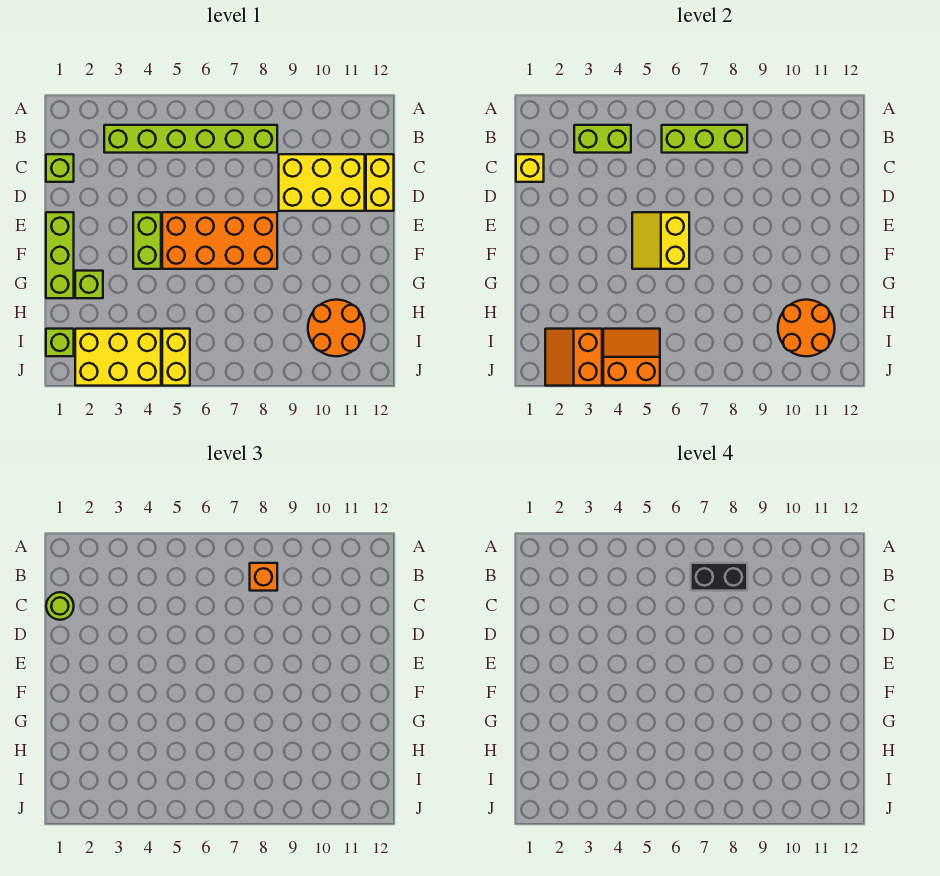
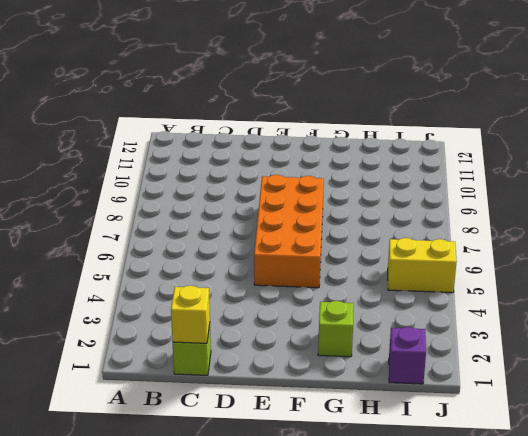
purple brick I1 level 1 -> lime brick I1 level 1
none -> lime brick B3:B8 level 1
none -> yellow brick C9:D11 level 1
none -> yellow brick C12:D12 level 1

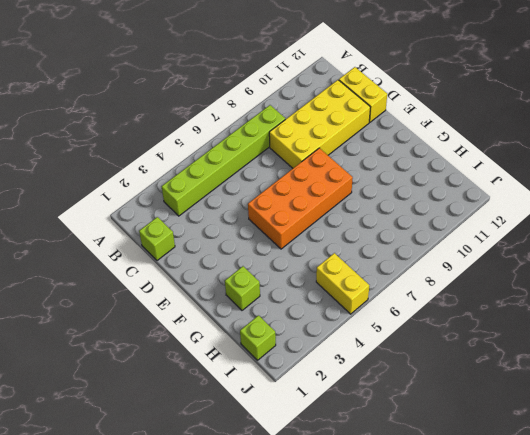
yellow brick C8:D11 level 1 -> yellow brick C9:D11 level 1
none -> lime brick E1:G1 level 1
none -> lime brick E4:F4 level 1
none -> orange round brick H10:I11 level 1

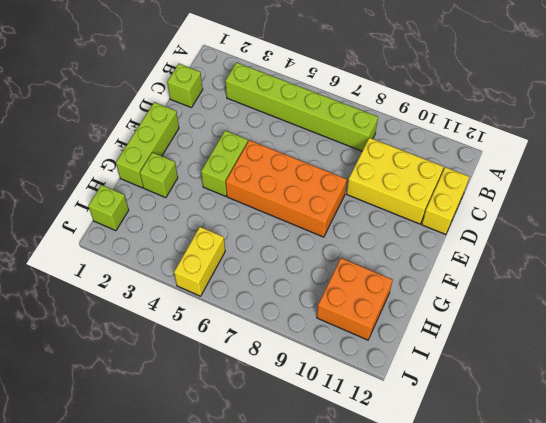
orange brick H10:I11 level 1 -> orange round brick H10:I11 level 1
none -> yellow brick I2:J4 level 1
none -> lime brick B3:B4 level 2
none -> lime brick B6:B8 level 2

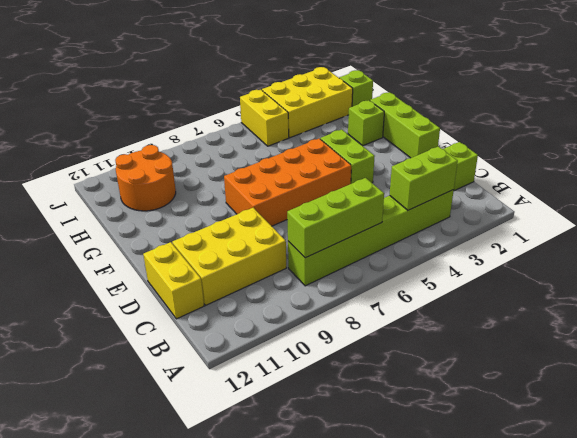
none -> yellow brick C1 level 2
none -> yellow slope E5:F6 level 2 top 6
none -> orange round brick H10:I11 level 2

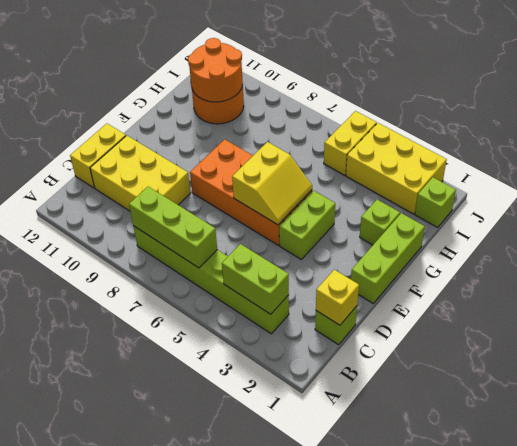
none -> orange slope I2:J3 level 2 top 3
none -> orange slope I4:J5 level 2 top J
none -> orange brick B8 level 3

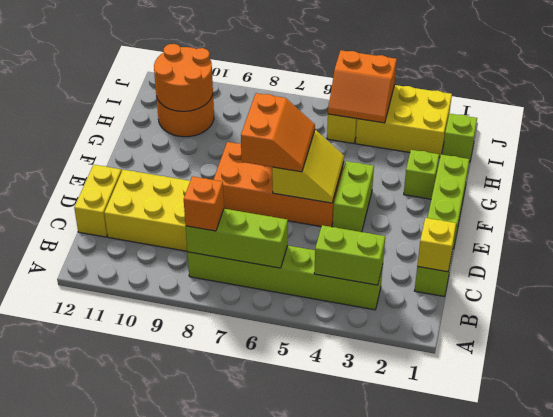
orange slope E6:F7 level 3 top 7 -> orange slope I2:J3 level 2 top 3
none -> lime round brick C1 level 3
none -> black brick B7:B8 level 4

